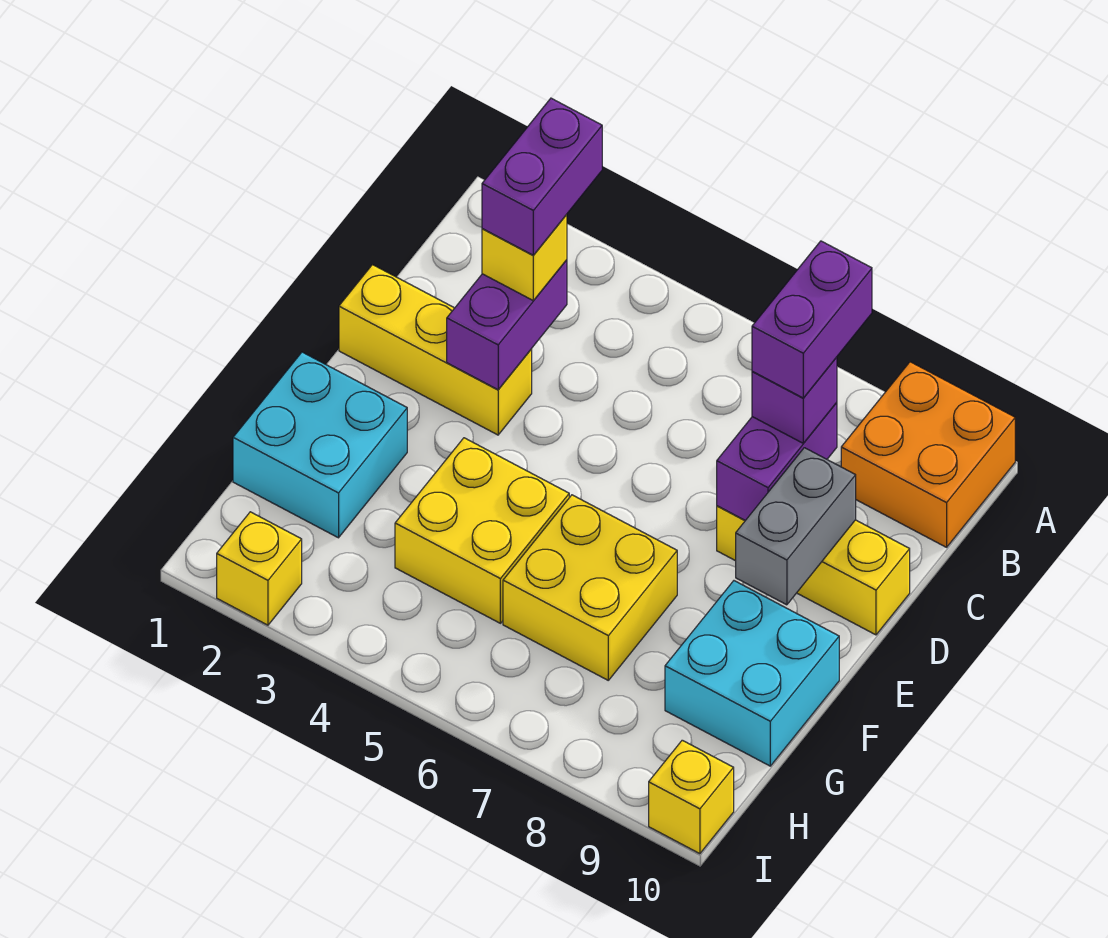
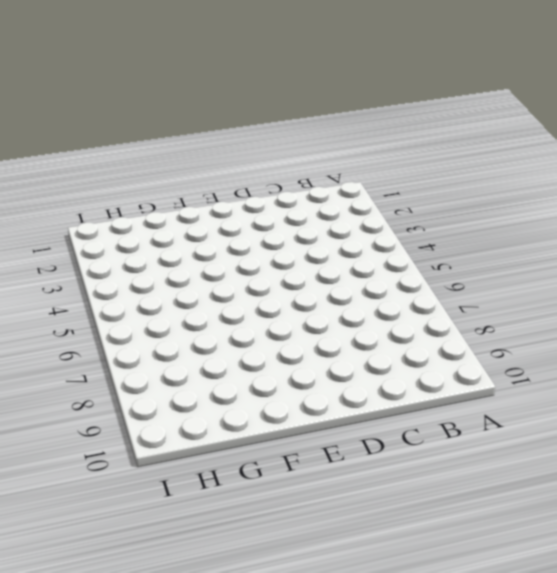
none -> orange brick A9:B10 level 1
none -> yellow brick D1:D3 level 1
none -> yellow brick D8:D10 level 1

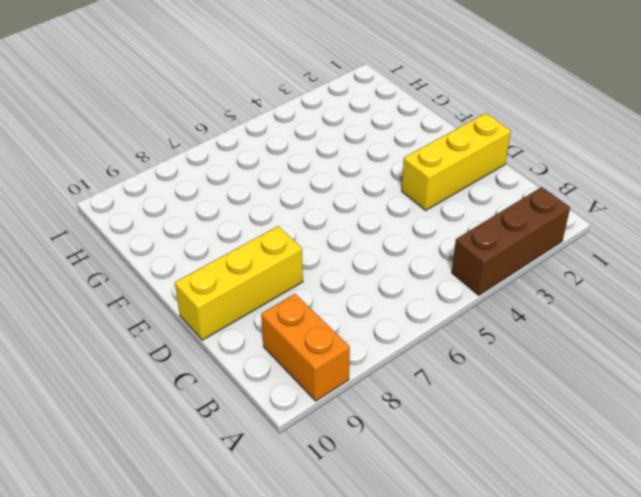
brown brick A2:A4 level 1 -> none
orange brick A9:B9 level 1 -> orange brick A9:B10 level 1
none -> cyan brick F1:G2 level 1
none -> yellow brick F4:G5 level 1
none -> yellow brick F6:G7 level 1

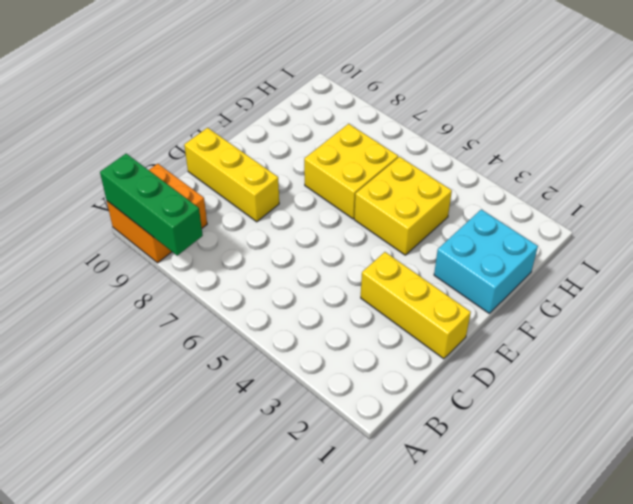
green brick A8:A10 level 2 -> none
none -> cyan brick F9:G10 level 1
none -> yellow brick I2 level 1
none -> yellow brick I10 level 1

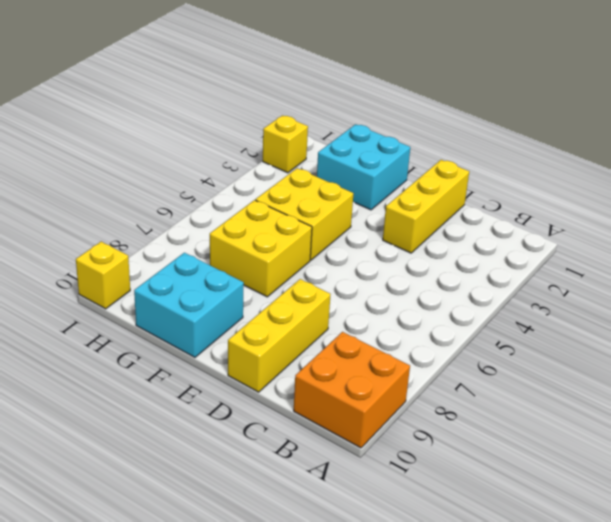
none -> purple brick C3:D3 level 2
none -> purple brick C8:D8 level 2
none -> grey brick D9:E9 level 2

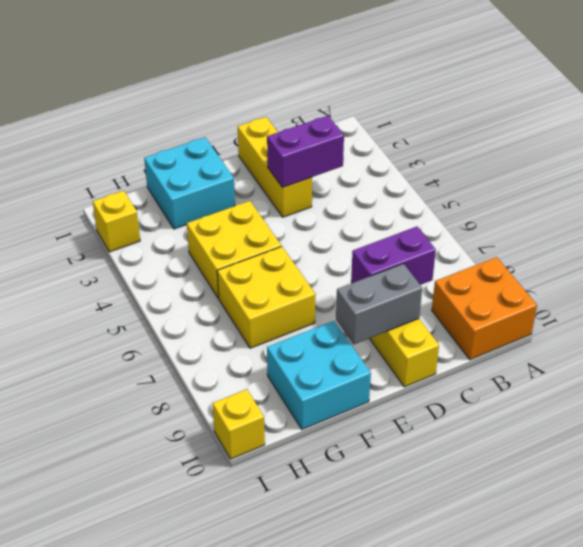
none -> yellow brick C3 level 3
none -> purple brick C8 level 3
none -> purple brick B3:C3 level 4

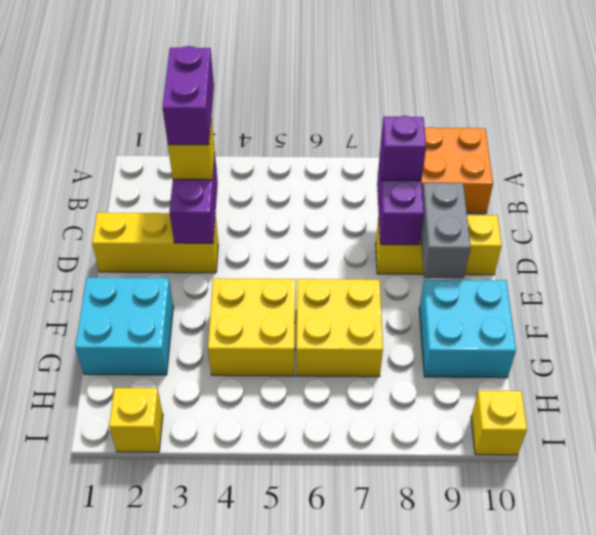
none -> purple brick B8:C8 level 4

